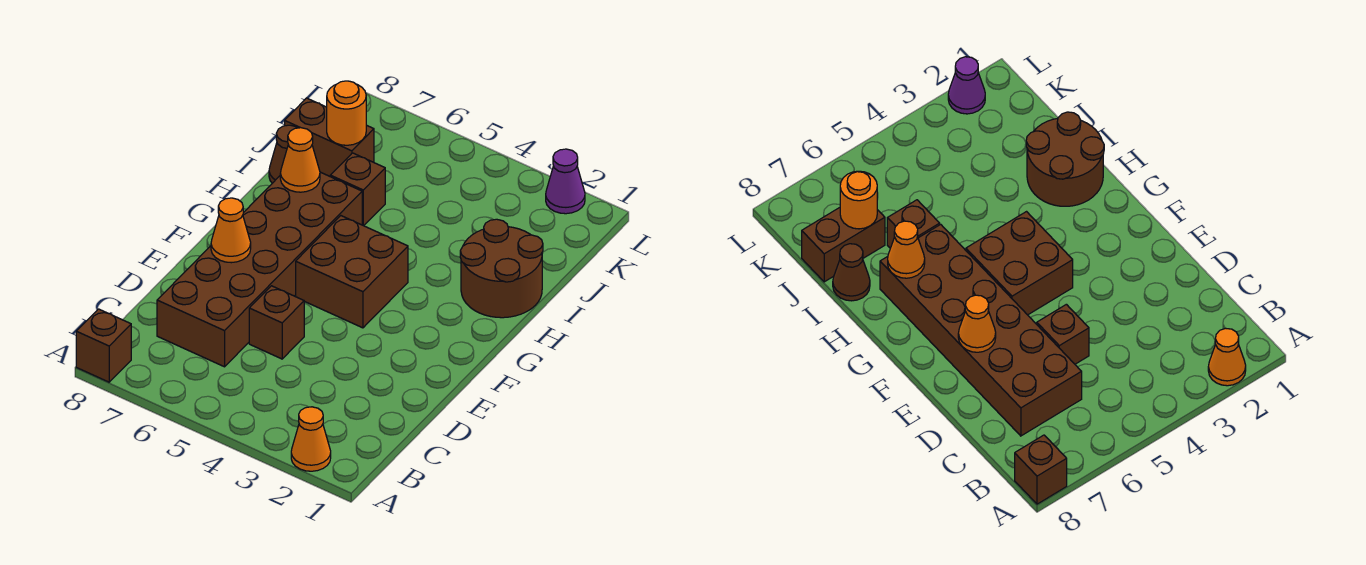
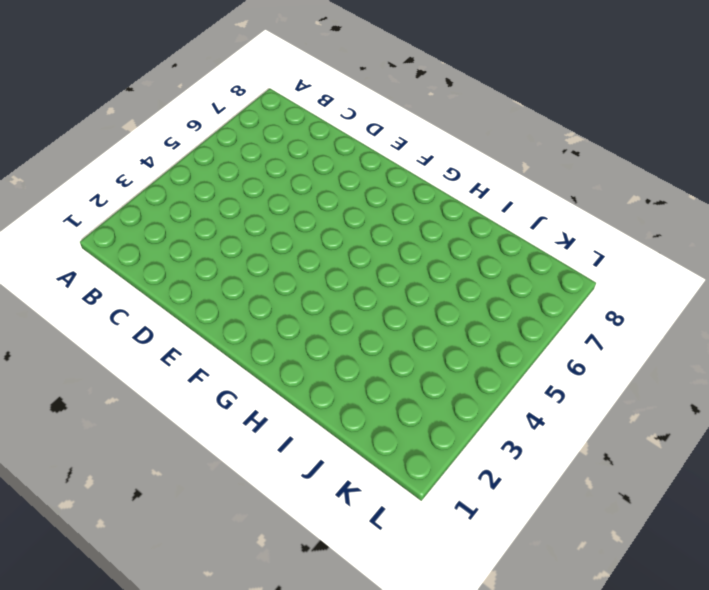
none -> orange cone A2 level 1
none -> brown brick A8 level 1
none -> brown brick C6:H7 level 1

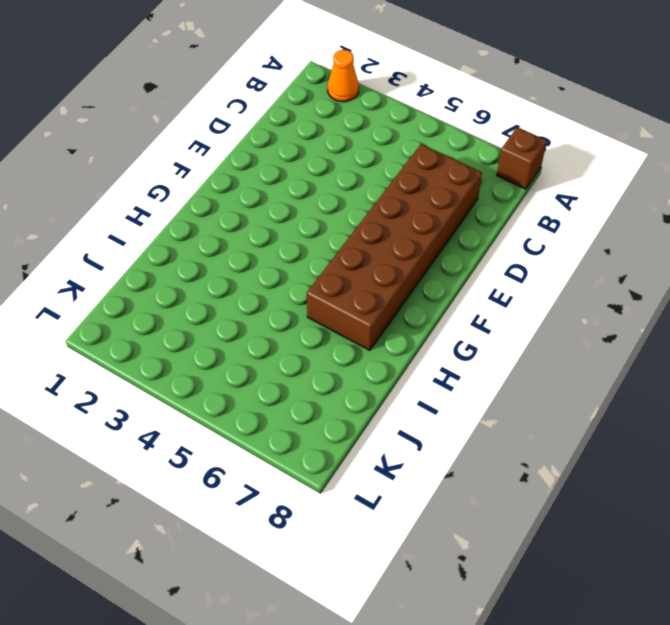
none -> brown brick D5 level 1
none -> brown brick F4:G5 level 1
none -> brown round brick H1:I2 level 1

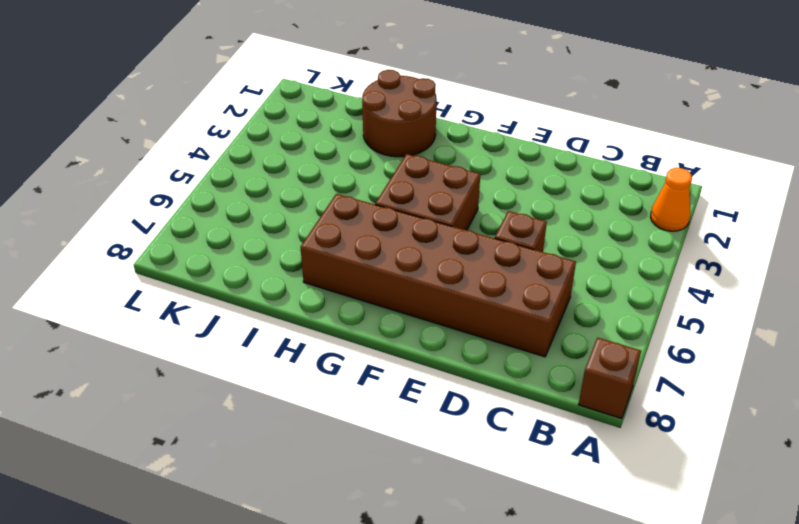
none -> brown brick I6 level 1
none -> brown cone I8 level 1
none -> brown brick J7:J8 level 1

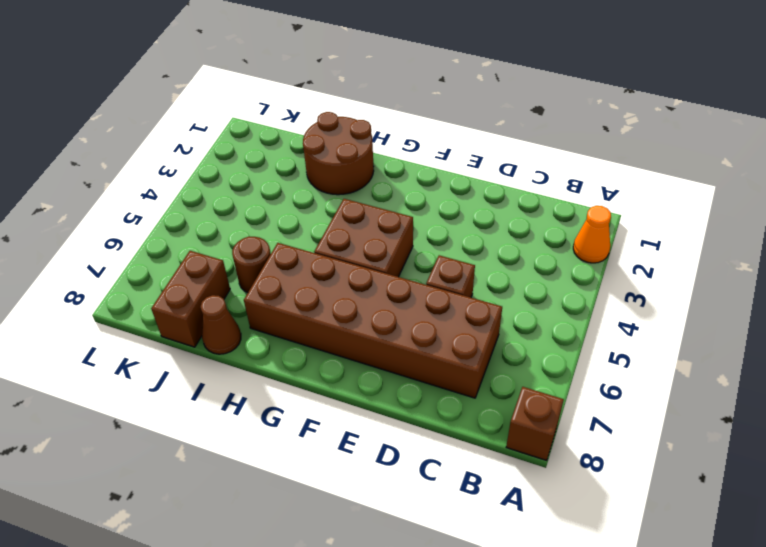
brown round brick I6 level 1 -> brown brick I6 level 1
none -> purple cone L2 level 1
none -> orange cone E7 level 2
none -> orange cone H7 level 2

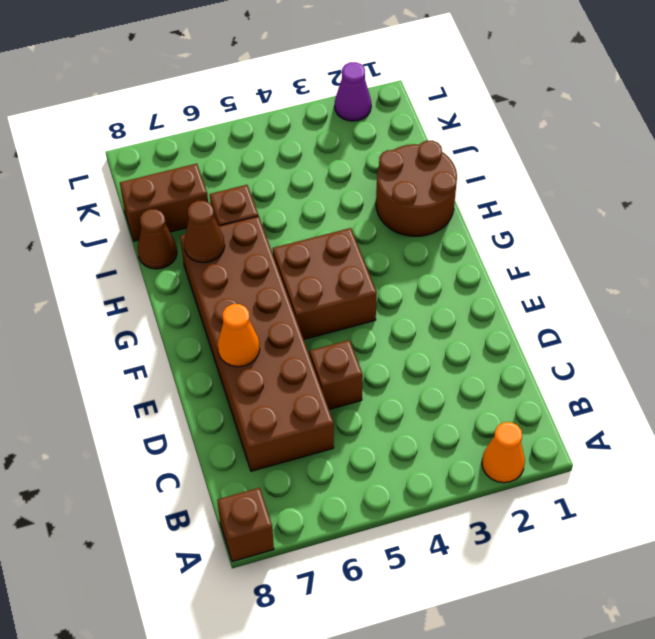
brown cone H7 level 2 -> orange cone H7 level 2
none -> orange round brick J7 level 2

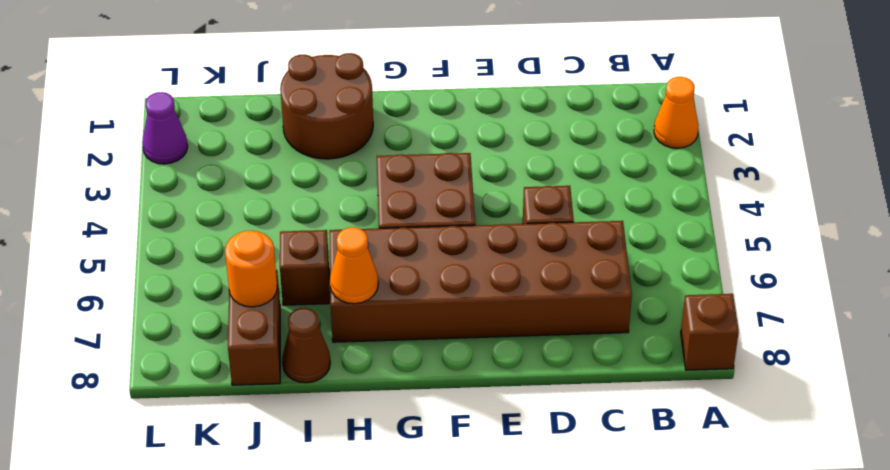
none -> orange cone E7 level 2

